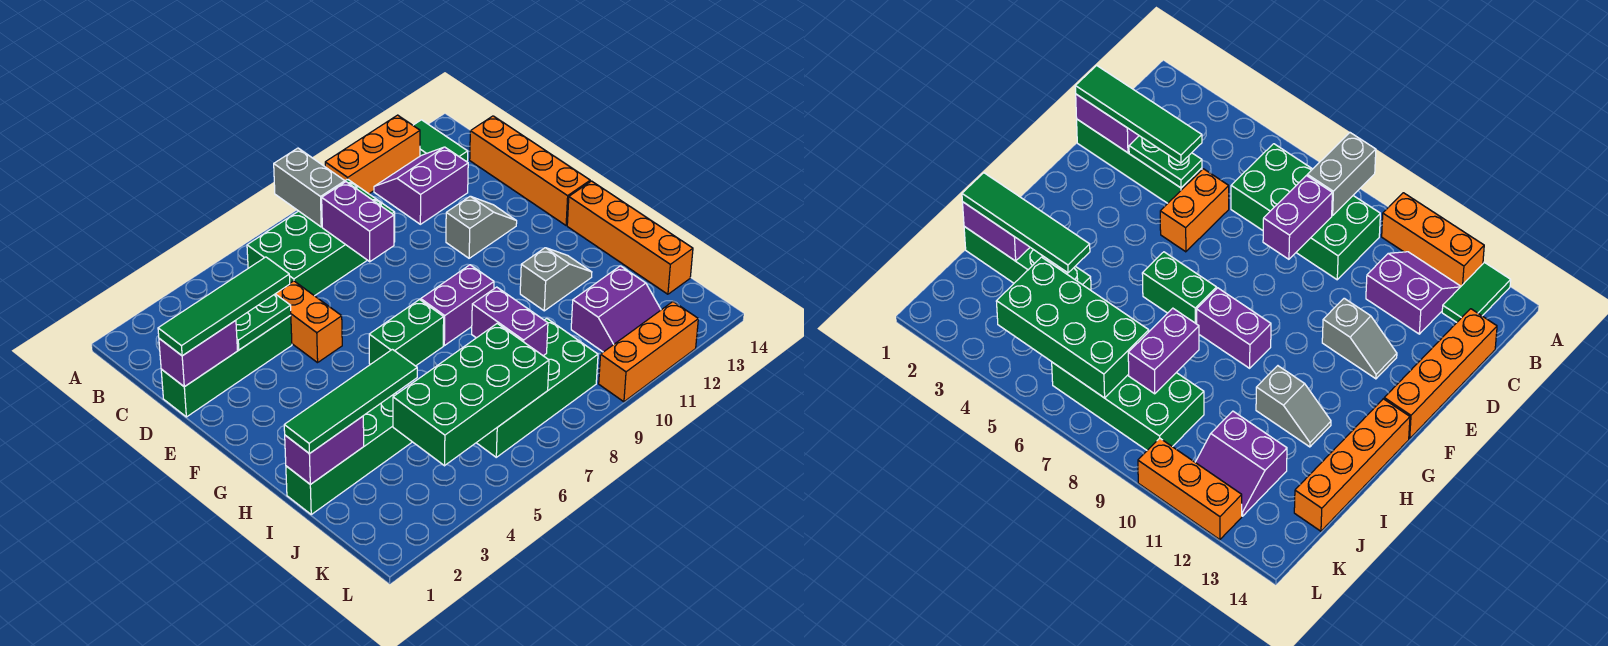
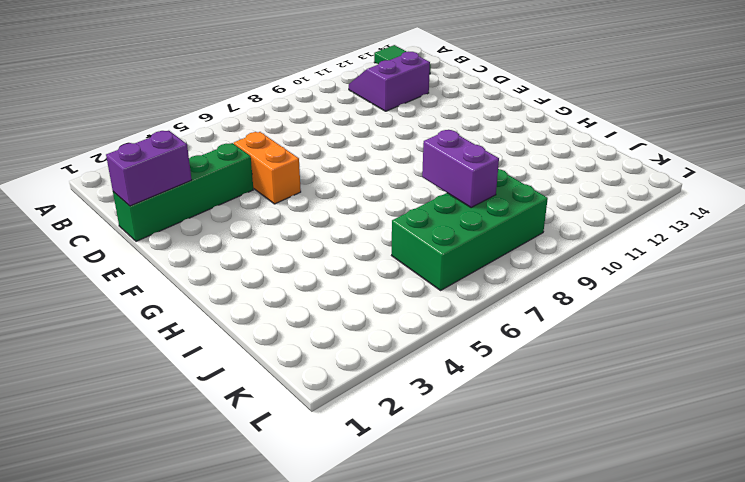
none -> orange brick A10:A12 level 1
none -> green brick B6:C9 level 1
none -> orange brick C14:F14 level 1

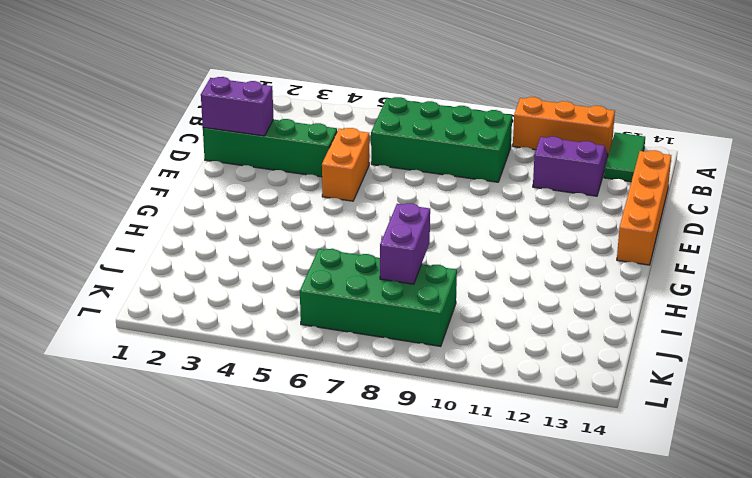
none -> grey slope E11:E12 level 1 top 11
none -> green brick G6:G7 level 1
none -> purple brick G8:G9 level 1

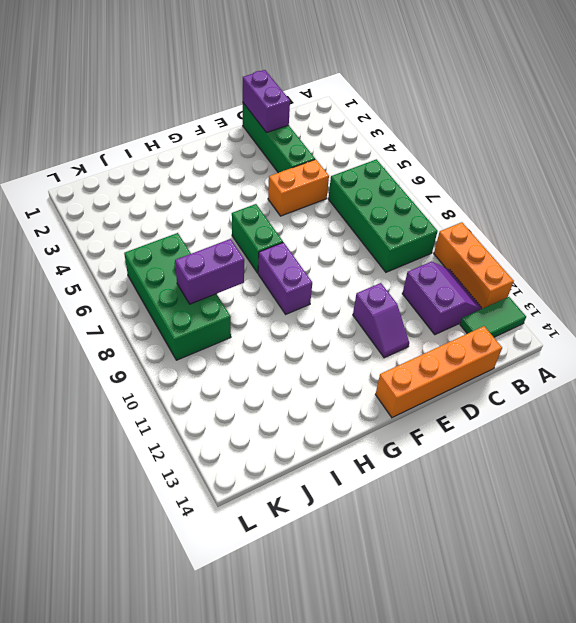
purple slope E11:E12 level 1 top 11 -> grey slope E11:E12 level 1 top 11
none -> orange brick G14:J14 level 1
none -> grey slope H11:H12 level 1 top 11
none -> green brick I1:I4 level 1

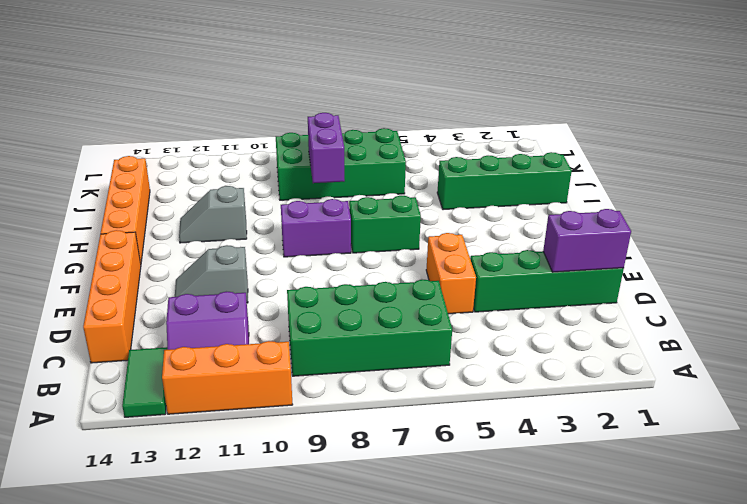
none -> purple slope J11:K12 level 1 top J
none -> orange brick L10:L12 level 1
none -> grey brick A8:B8 level 2

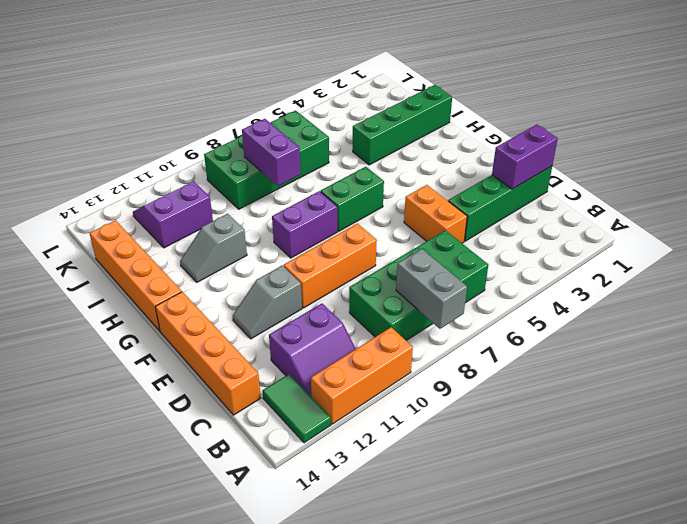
orange brick E8:E10 level 1 -> orange brick L10:L12 level 1
none -> purple brick C8:D8 level 2
none -> green plate D3:D4 level 2
none -> purple brick I1:I2 level 2

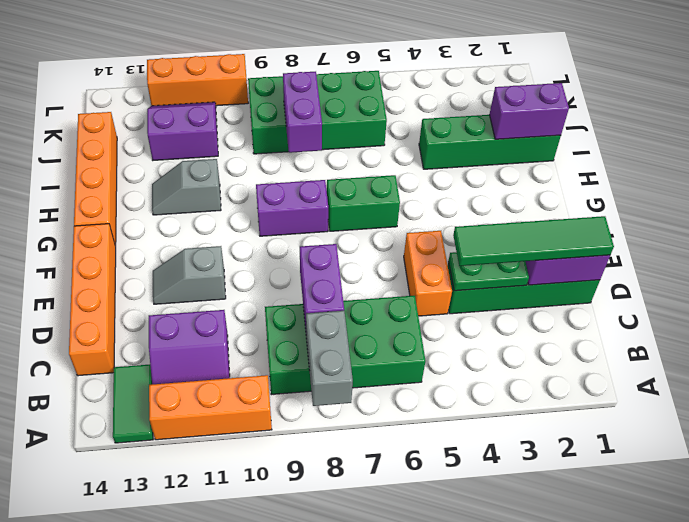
none -> green brick J4:K7 level 2
none -> green tile I1:I4 level 3

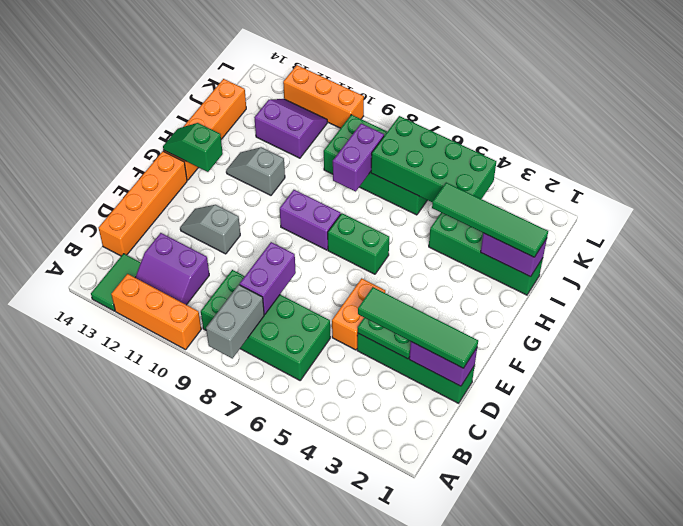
green slope G13:G14 level 2 top 13 -> none

